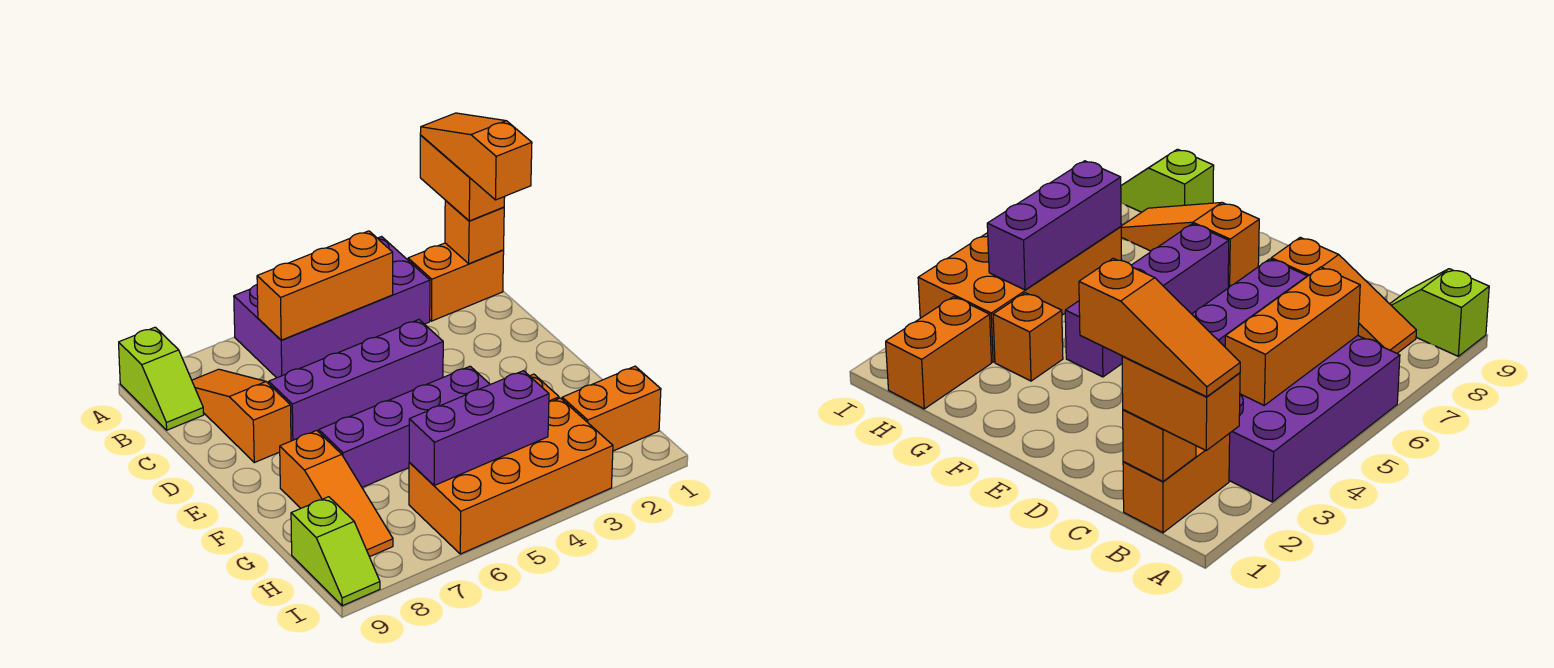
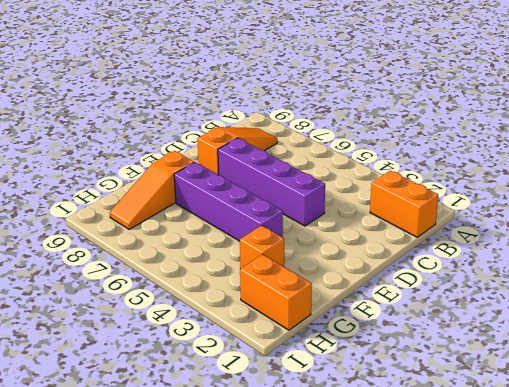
none -> purple brick A3:B6 level 1
none -> lime slope A9:B9 level 1 top A
none -> orange brick H3:I6 level 1

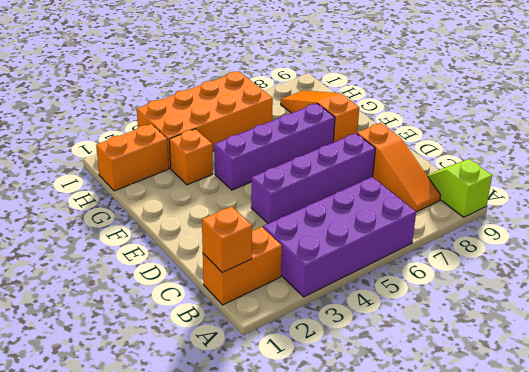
none -> lime slope H9:I9 level 1 top H
none -> orange brick B4:B6 level 2
none -> purple brick H4:H6 level 2

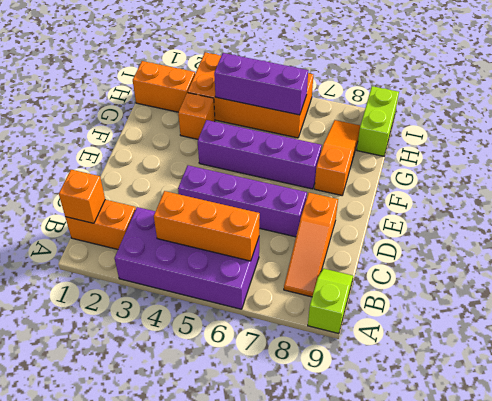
lime brick H9:I9 level 1 -> lime slope H9:I9 level 1 top H
none -> orange brick A1:B1 level 3
none -> orange slope A1:C1 level 4 top C

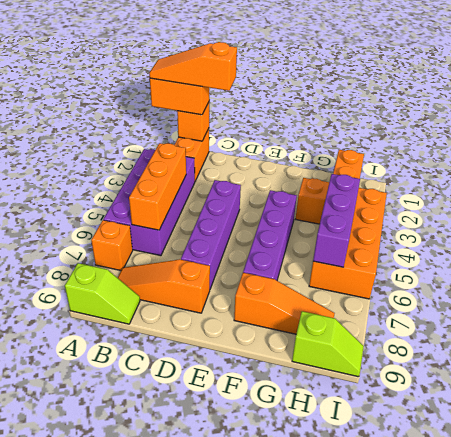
orange brick A7 level 1 -> none

